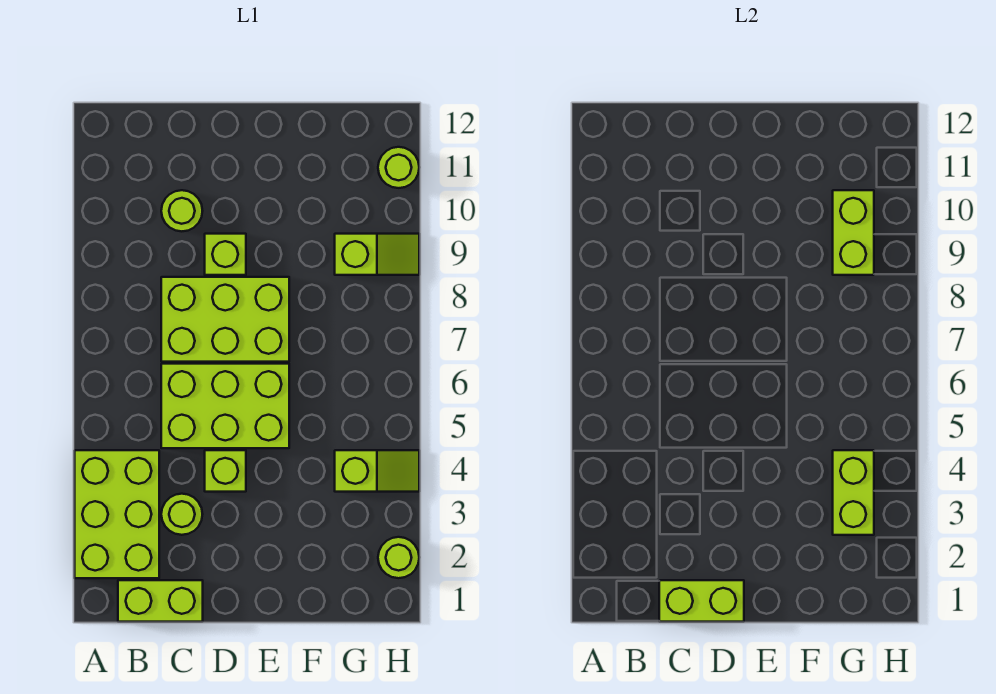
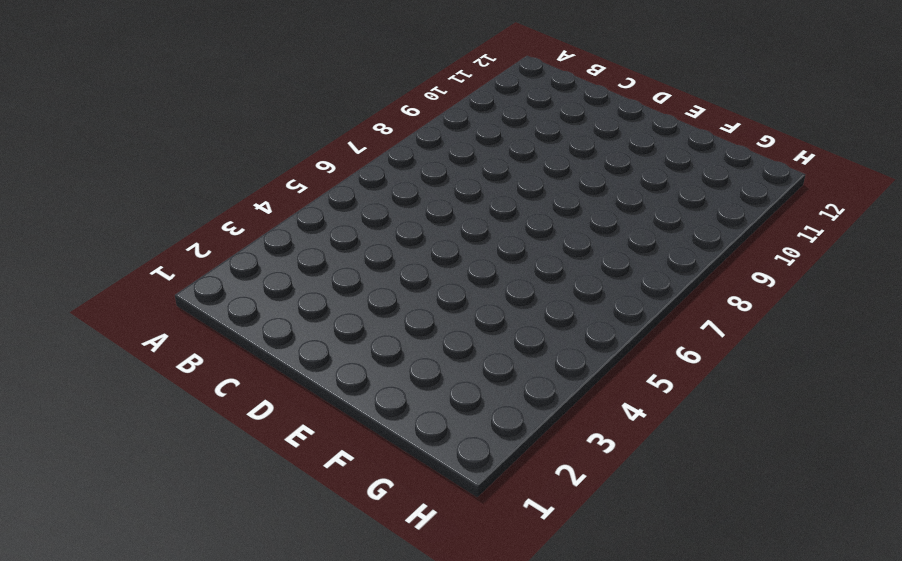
none -> lime brick A2:B4 level 1
none -> lime brick B1:C1 level 1
none -> lime round brick C3 level 1

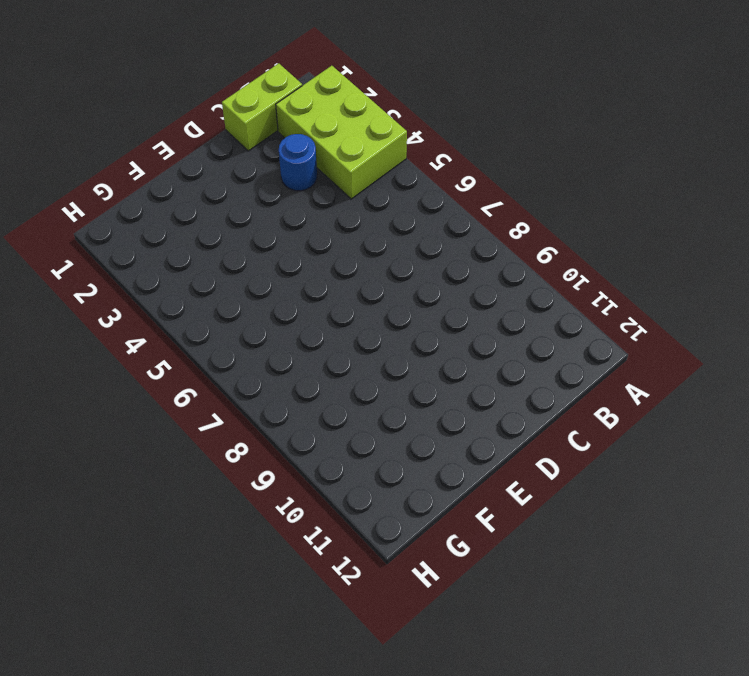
blue round brick C3 level 1 -> lime round brick C3 level 1
none -> lime brick C5:E6 level 1
none -> lime brick C7:E8 level 1
none -> lime round brick C10 level 1

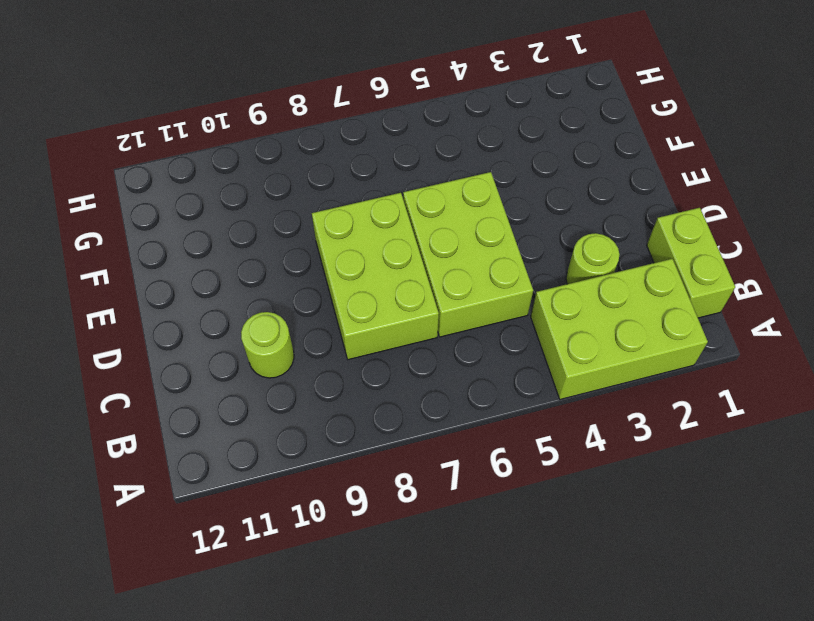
none -> lime brick D4 level 1
none -> lime brick D9 level 1
none -> lime slope G4:H4 level 1 top G

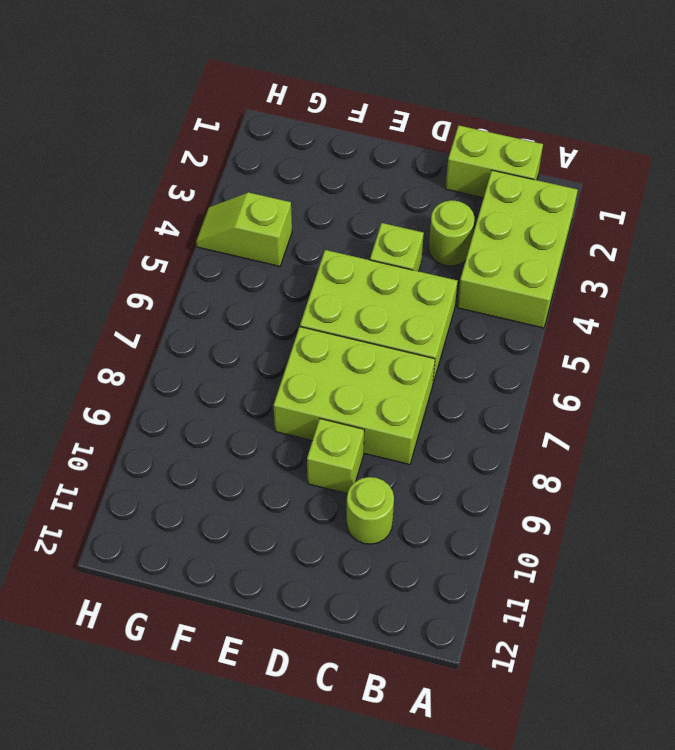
none -> lime slope G9:H9 level 1 top G
none -> lime round brick H2 level 1
none -> lime round brick H11 level 1

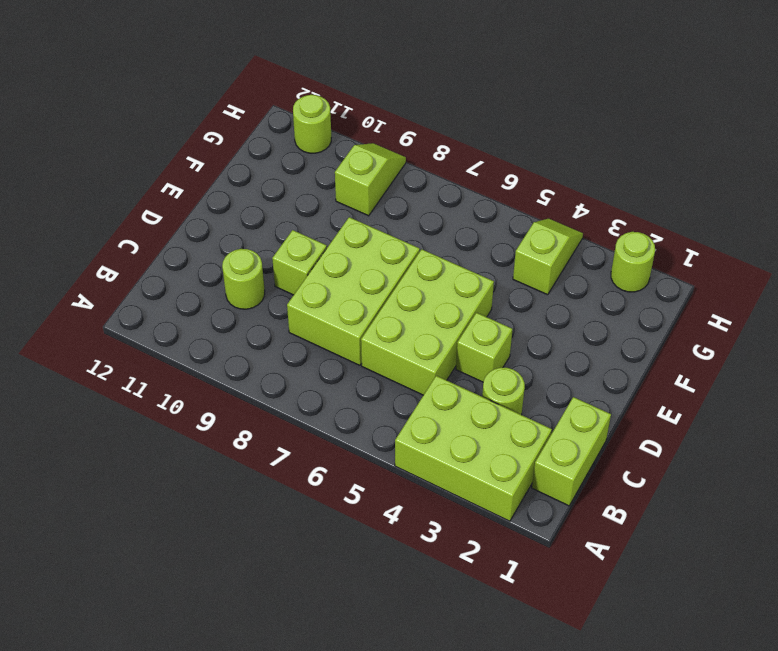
none -> lime brick C1:D1 level 2
none -> lime brick G3:G4 level 2
none -> lime brick G9:G10 level 2

